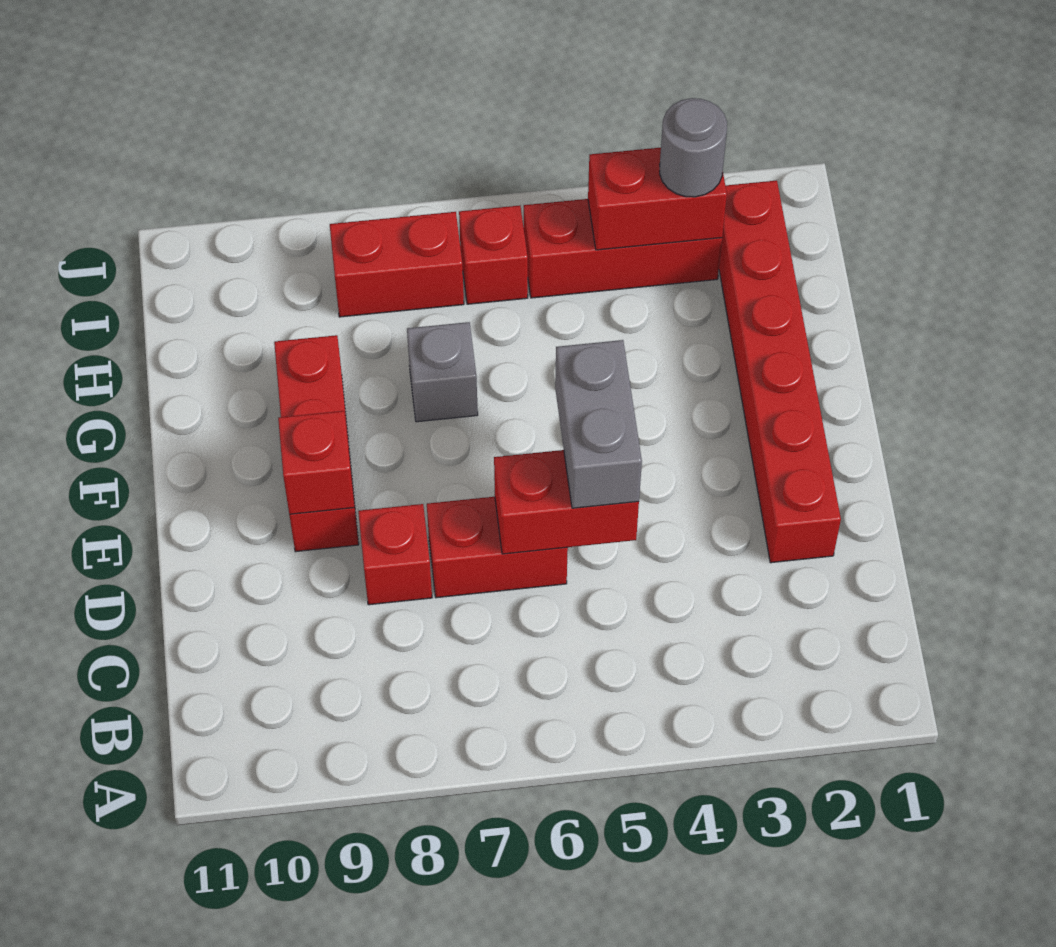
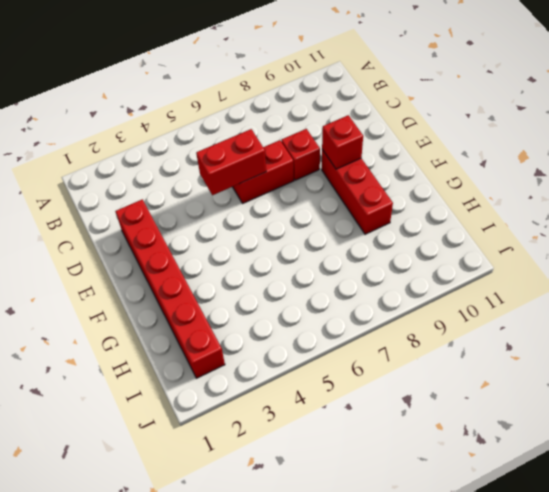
none -> grey brick G7 level 1
none -> red brick I3:I5 level 1
none -> red brick I6 level 1

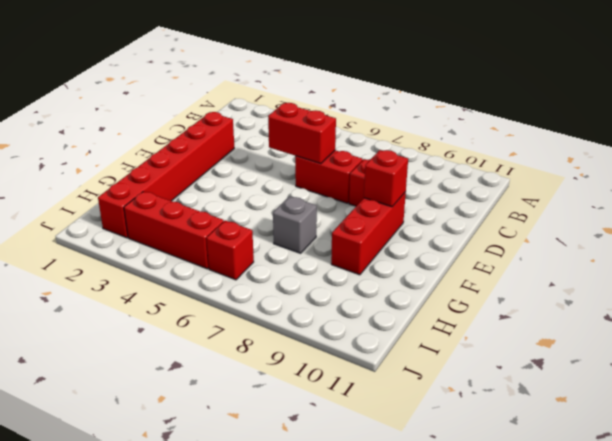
none -> red brick I7:I8 level 1
none -> red brick I3:I4 level 2
none -> grey brick D5:E5 level 3

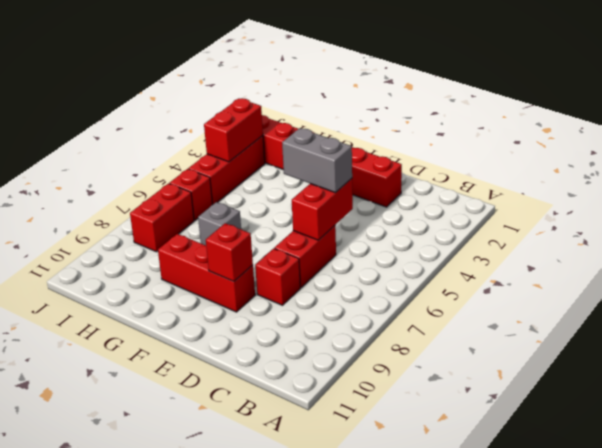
none -> grey round brick I3 level 3

